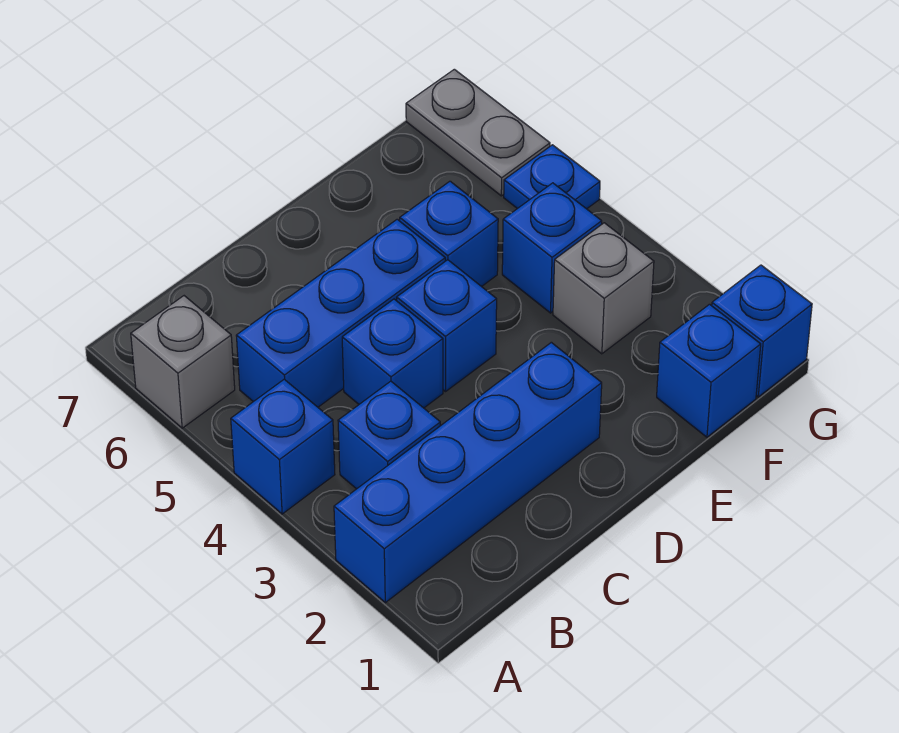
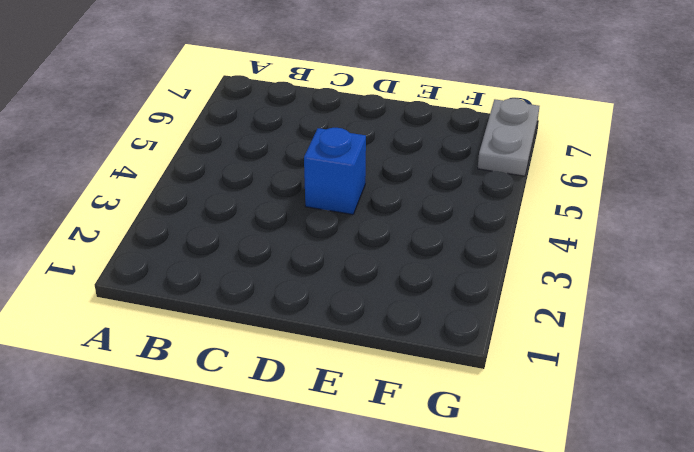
none -> blue brick A2:D2 level 1
none -> blue brick A4 level 1
none -> grey brick A6 level 1

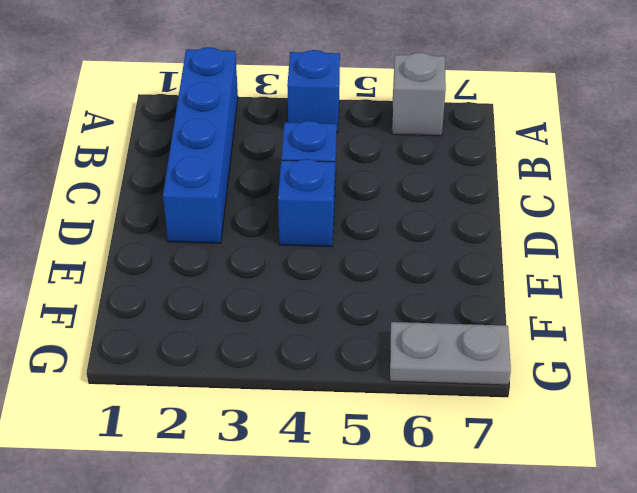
none -> blue brick B3 level 1
none -> blue brick B5:D5 level 1
none -> blue brick E5 level 1

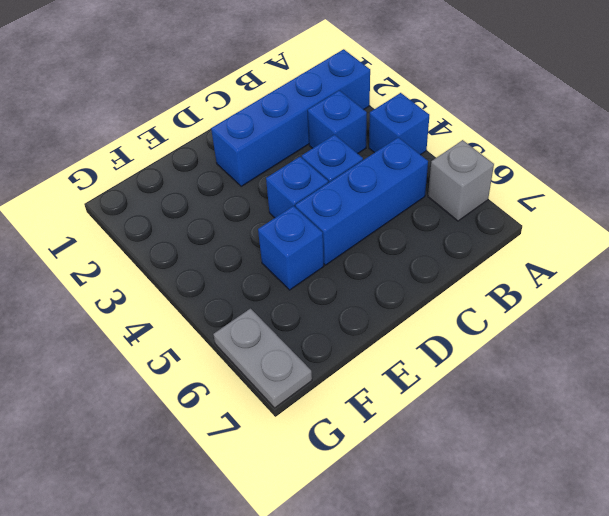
none -> blue brick F1 level 1
none -> grey brick F3 level 1
none -> blue brick F4 level 1

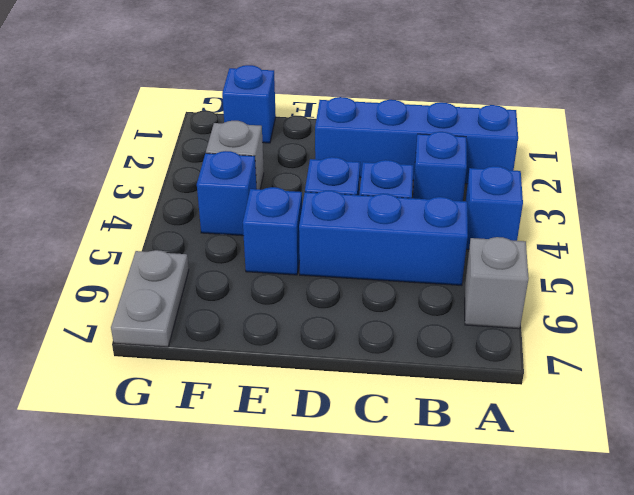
none -> blue brick G1 level 1
none -> blue plate G5 level 1

